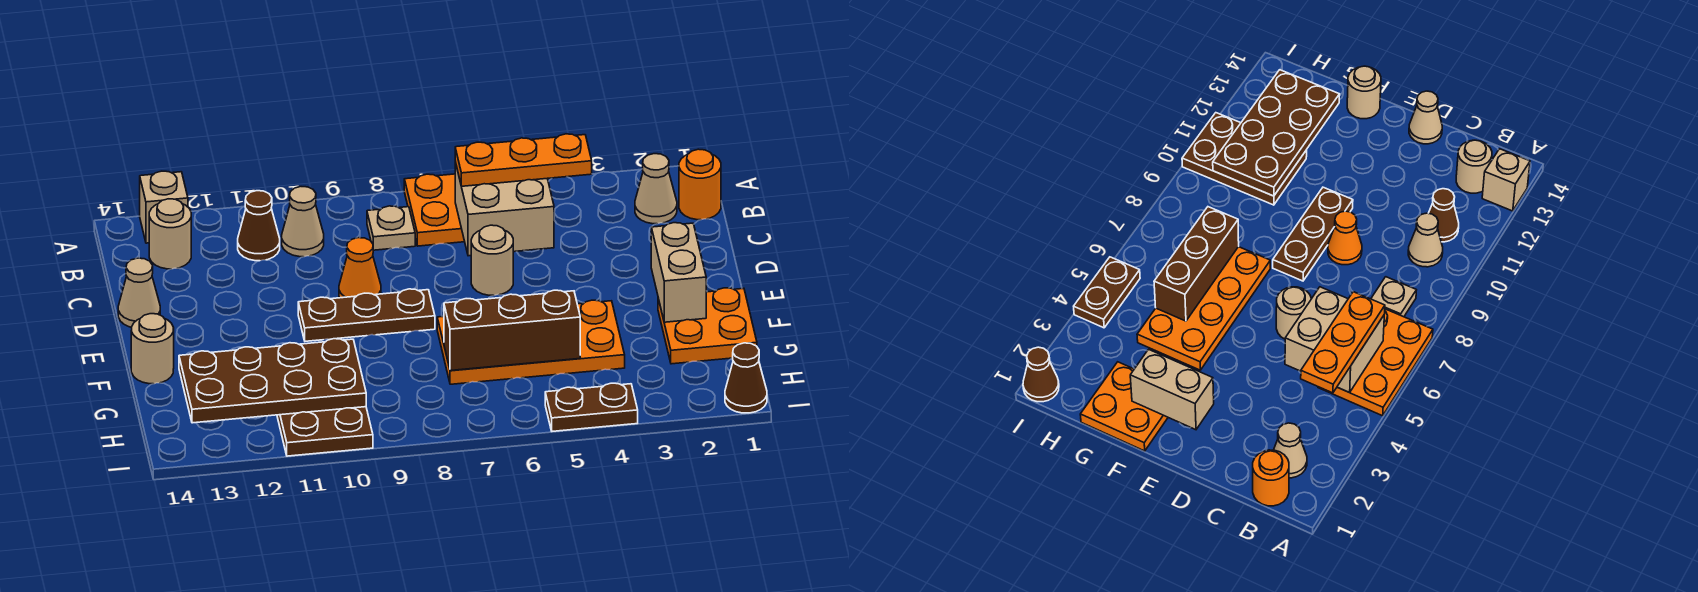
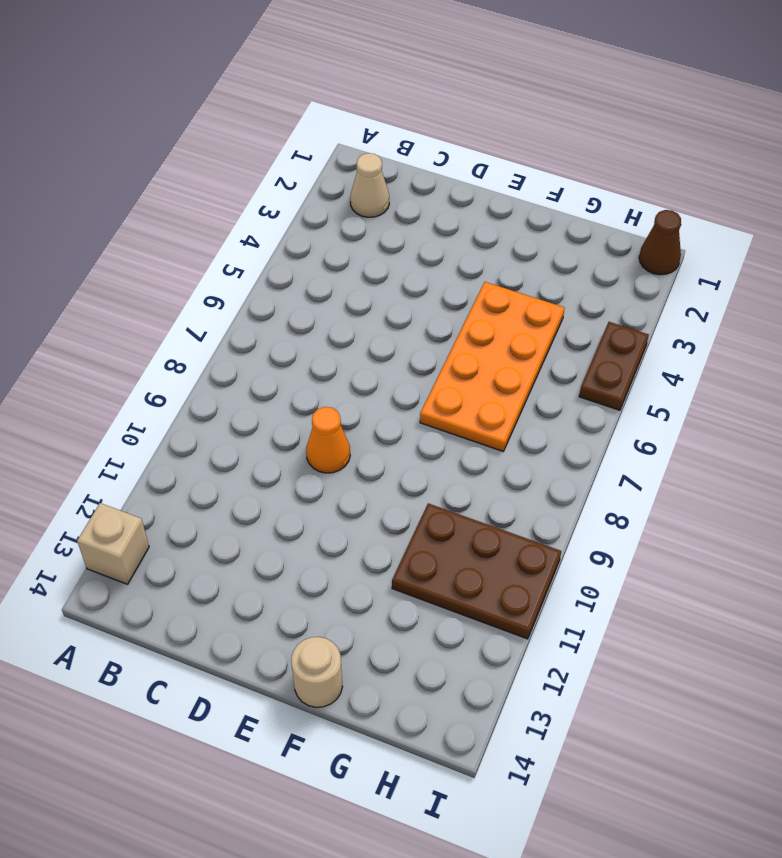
none -> orange plate A5:B7 level 1
none -> orange round brick B1 level 1
none -> tan plate B8 level 1

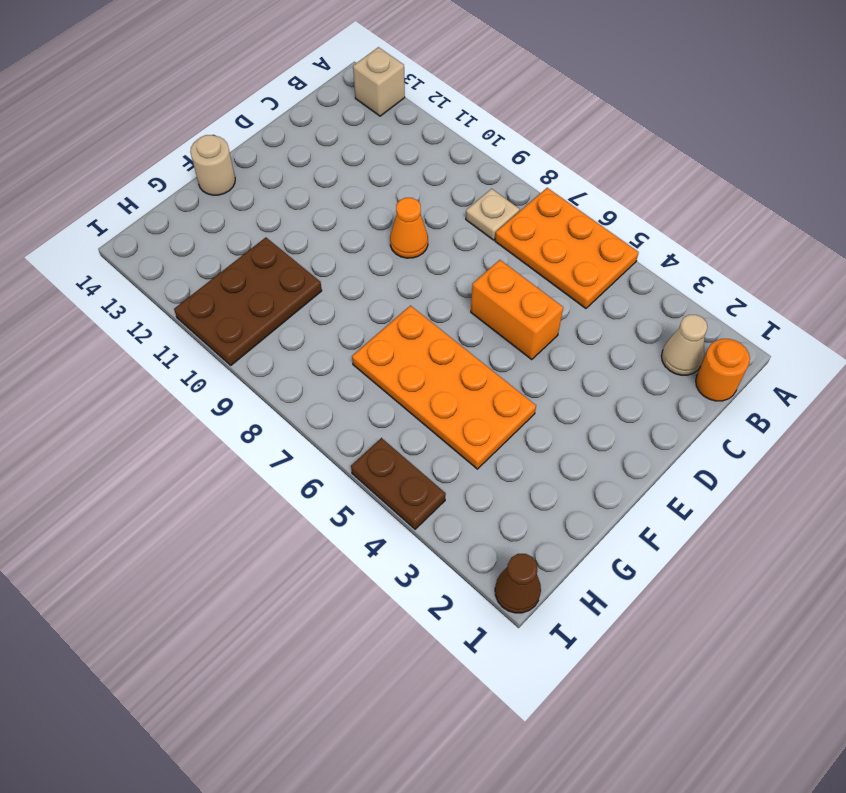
orange brick D5:D6 level 1 -> tan round brick D6 level 1
none -> tan cone B10 level 1
none -> brown cone B11 level 1
none -> tan round brick B13 level 1

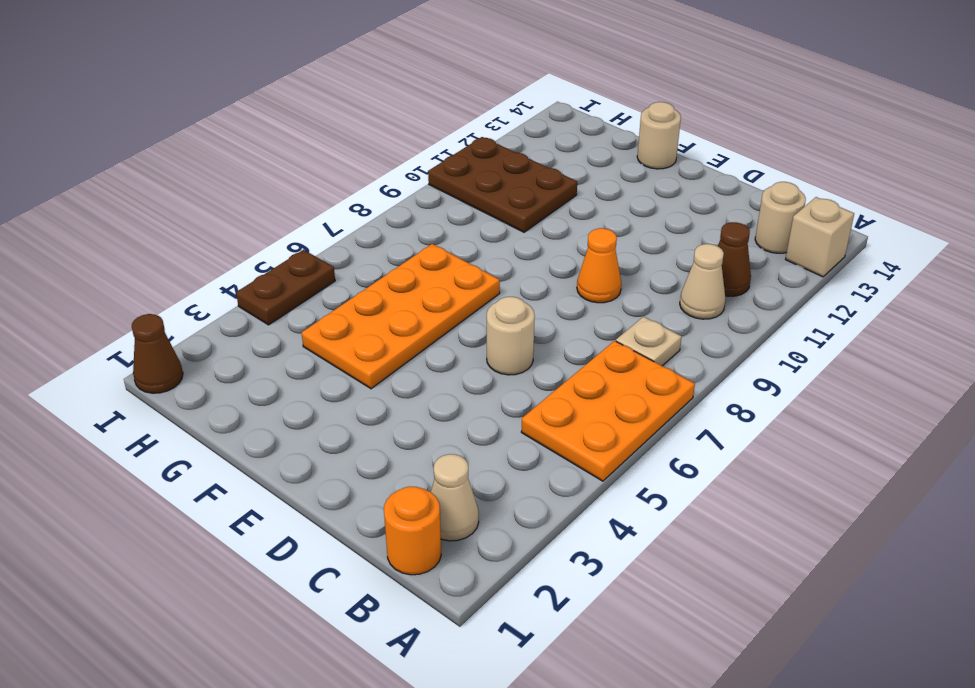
none -> tan cone D14 level 1
none -> brown plate E8:E10 level 1
none -> orange plate F1:G2 level 1

